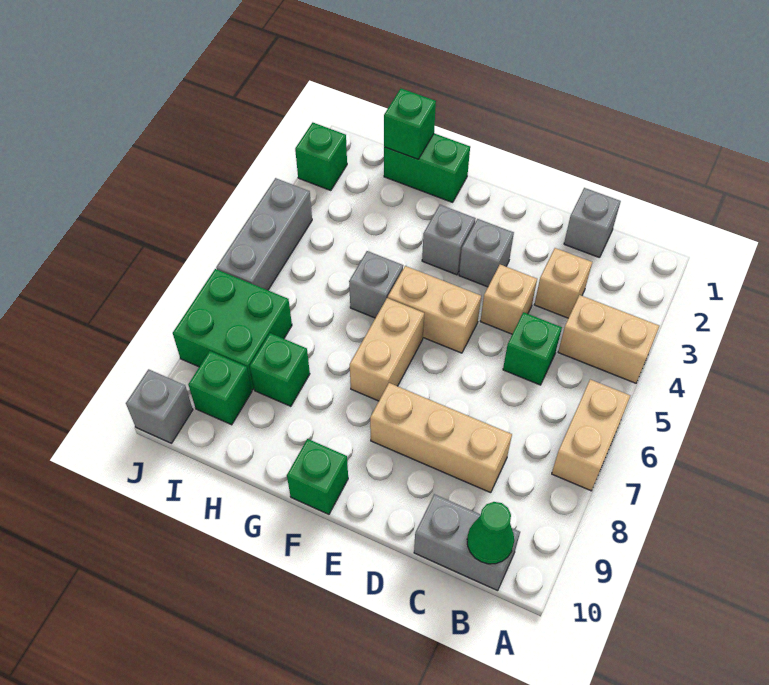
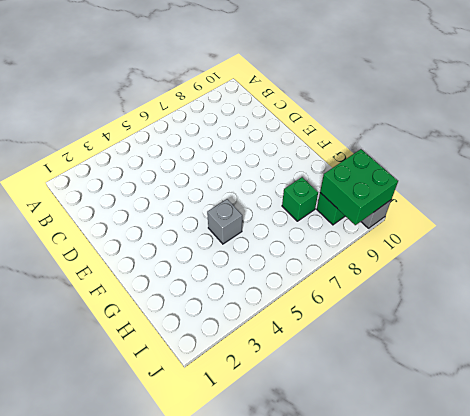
green brick I9:J10 level 2 -> green brick I7:J8 level 1
none -> tan brick A4:B4 level 1
none -> tan brick A6:A7 level 1
none -> grey brick B10:C10 level 1

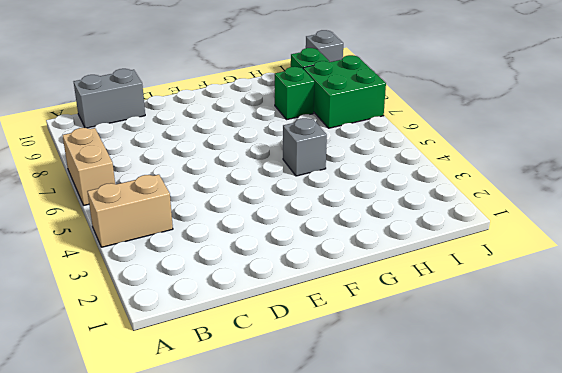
none -> grey brick C1 level 1
none -> tan brick C3 level 1
none -> green brick C5 level 1

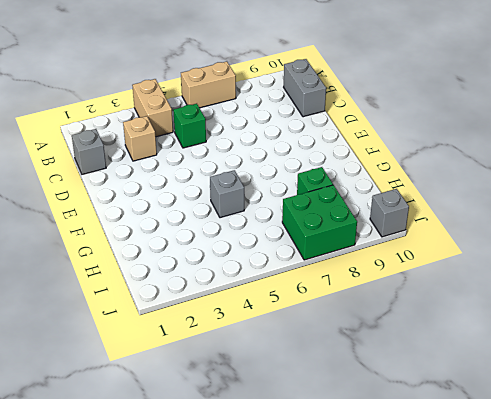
none -> tan brick C8:E8 level 1
none -> tan brick D4 level 1
none -> grey brick E3 level 1

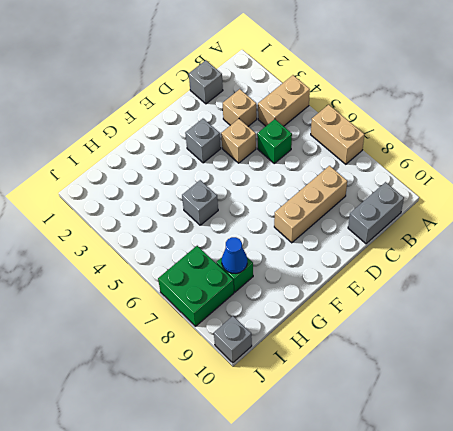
blue cone H8 level 2 -> none
none -> tan brick E5:F5 level 1
none -> grey brick F3 level 1
none -> tan brick F6:F7 level 1

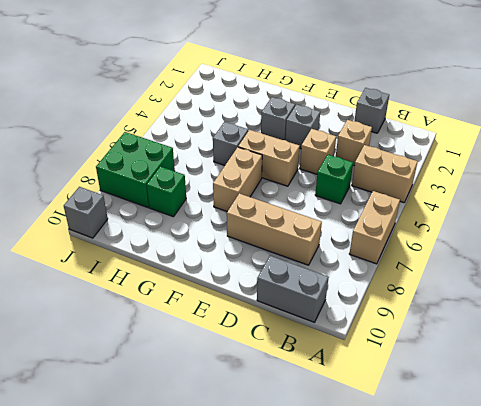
none -> green brick F10 level 1
none -> green brick G1:H1 level 1
none -> green brick I9 level 1

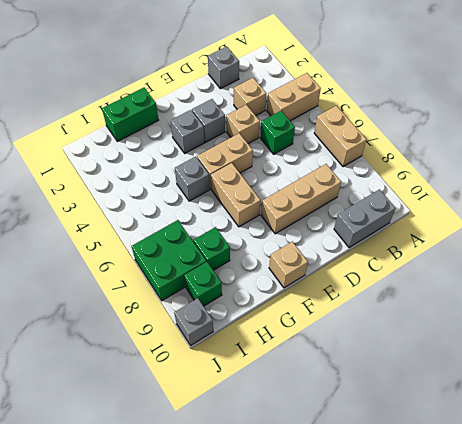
tan brick F10 level 1 -> green brick F10 level 1
none -> green brick J2 level 1
none -> grey brick J4:J6 level 1
none -> green cone B10 level 2

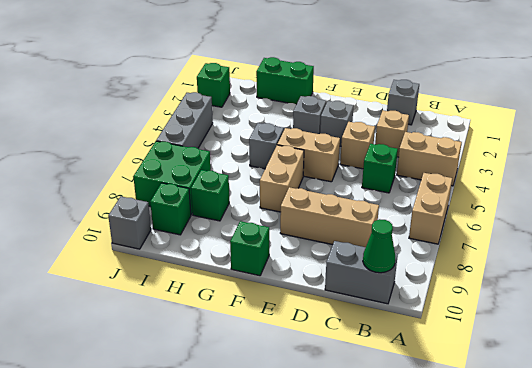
none -> green brick H1 level 2

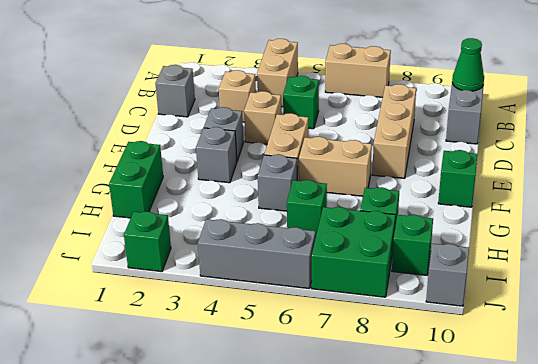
green brick H6 level 1 -> green brick H1 level 2

